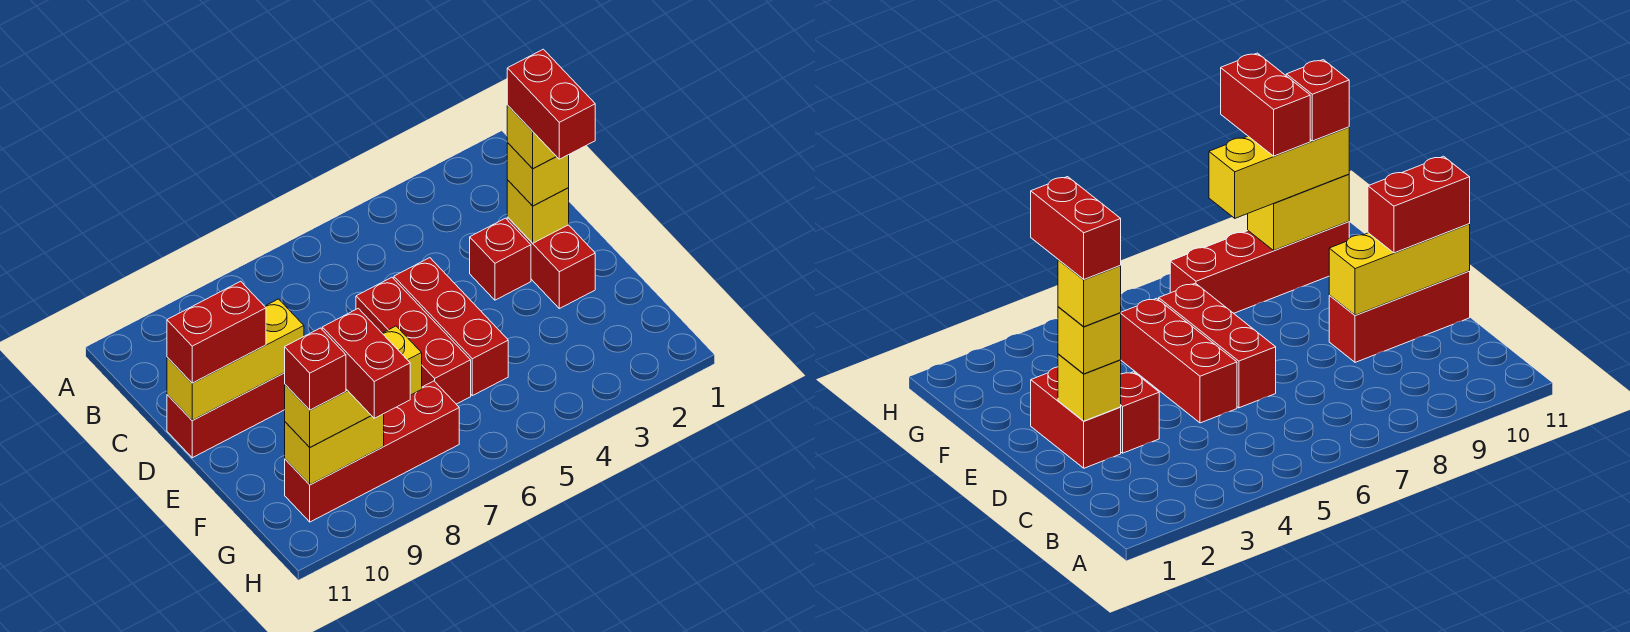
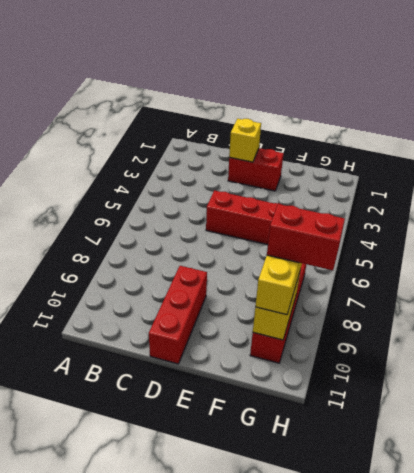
none -> red brick D3 level 1
none -> red brick D6:F6 level 1
none -> yellow brick D9:D11 level 2

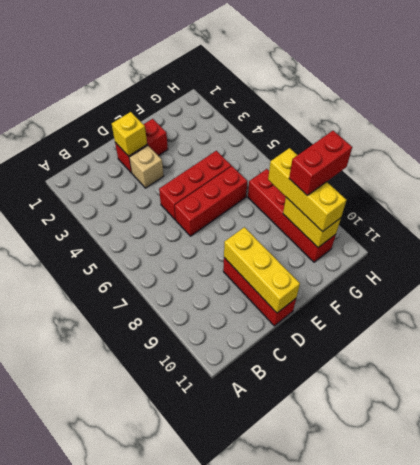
tan brick D3 level 1 -> red brick D3 level 1
none -> yellow brick D2 level 3
none -> red brick D10:D11 level 3
none -> yellow brick D2 level 4

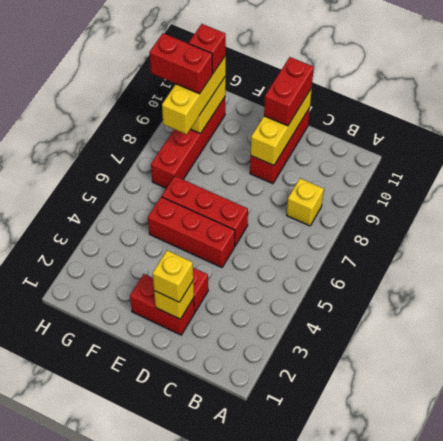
yellow brick B8 level 1 -> yellow brick D2 level 4
none -> red brick D2:E2 level 5

